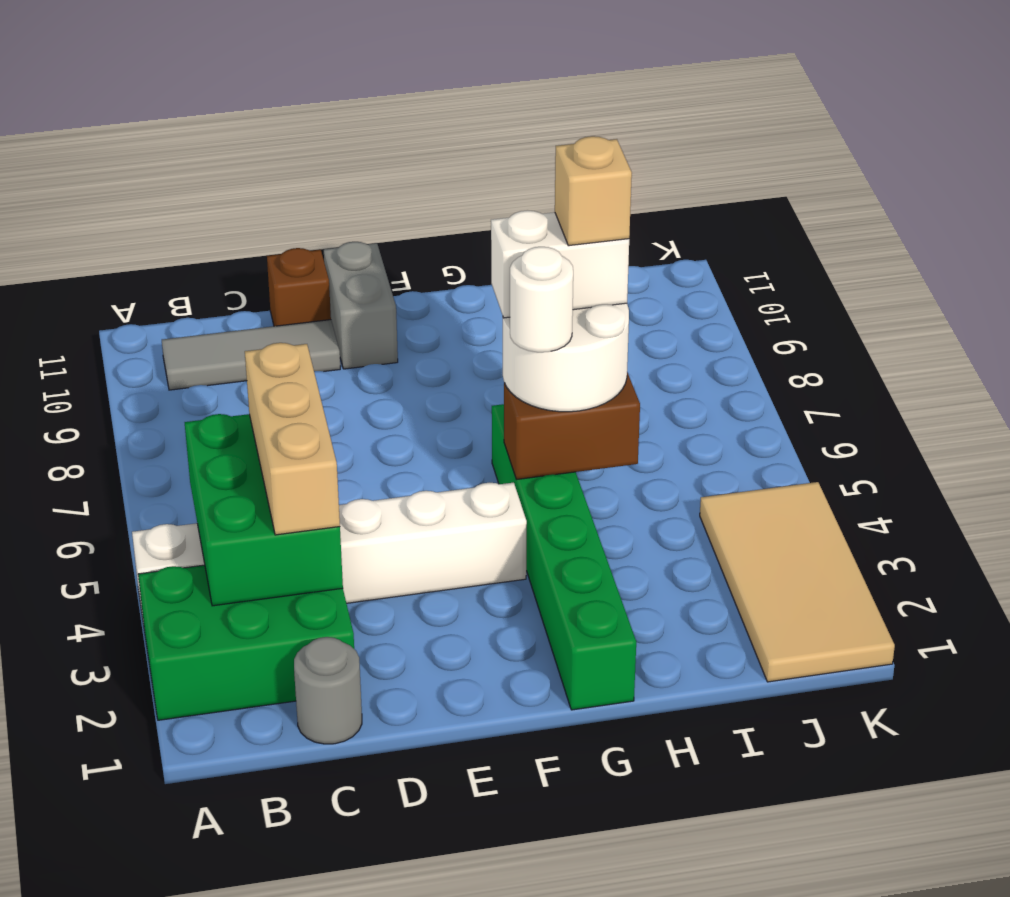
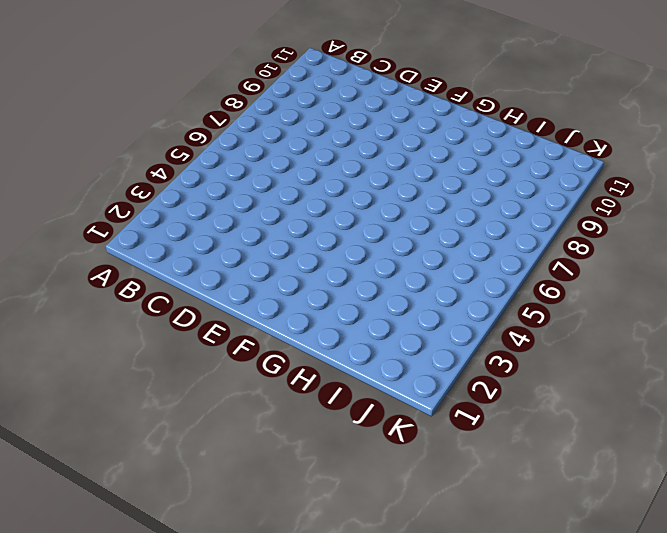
none -> green brick A2:C3 level 1
none -> white brick A4:F4 level 1
none -> grey tile B10:D10 level 1

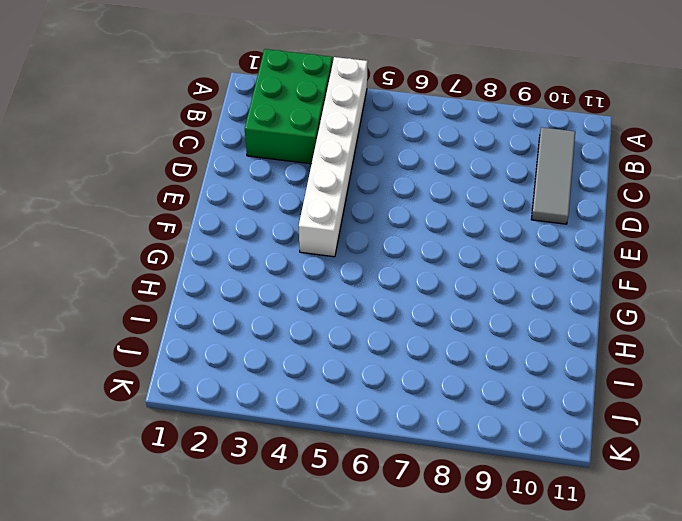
none -> grey round brick C1 level 1
none -> brown brick D11 level 1
none -> grey brick E10:E11 level 1

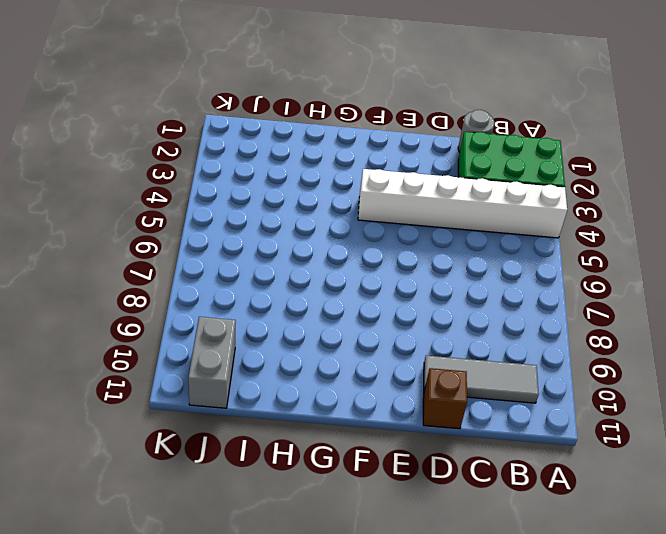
grey brick J10:J11 level 1 -> grey brick E10:E11 level 1
none -> green brick G1:G6 level 1
none -> tan tile J1:K4 level 1
none -> green brick B3:C5 level 2

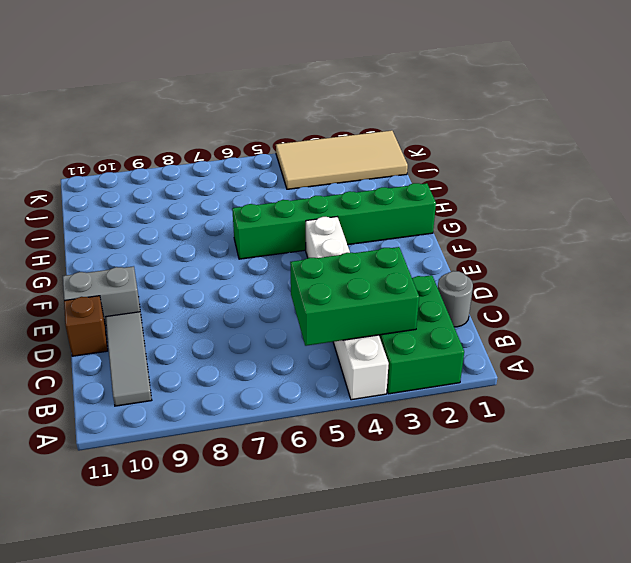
none -> brown brick G5:H5 level 2
none -> tan brick C3:C5 level 3
none -> white round brick G5:H6 level 3

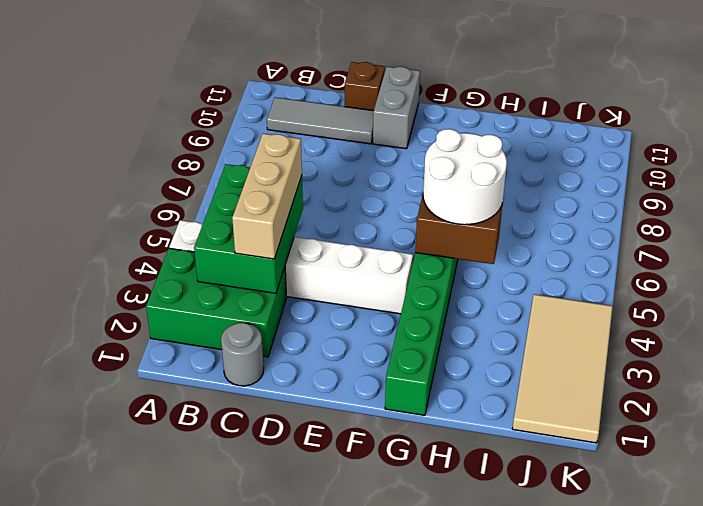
none -> white round brick G5 level 4
none -> white brick G6:H6 level 4
none -> tan brick H6 level 5

